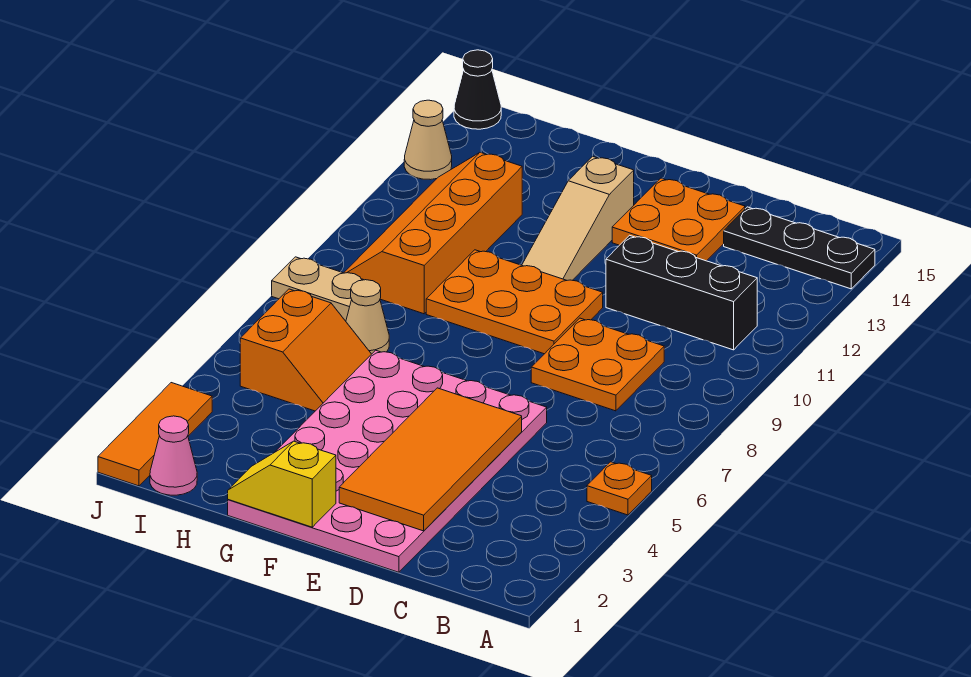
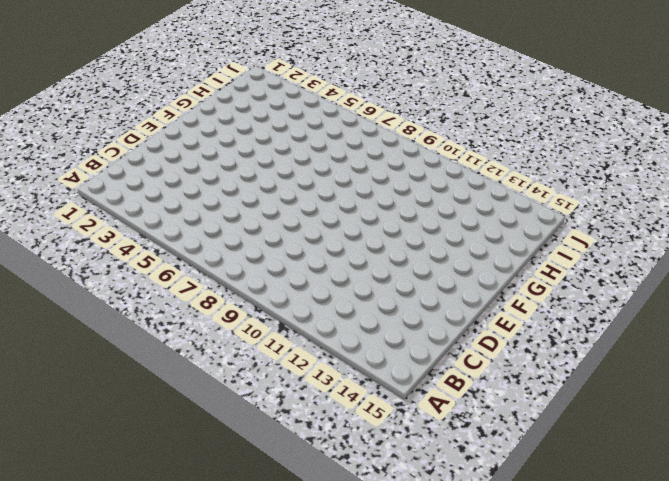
none -> orange plate A5 level 1
none -> black plate A14:C14 level 1
none -> black brick B11:D11 level 1

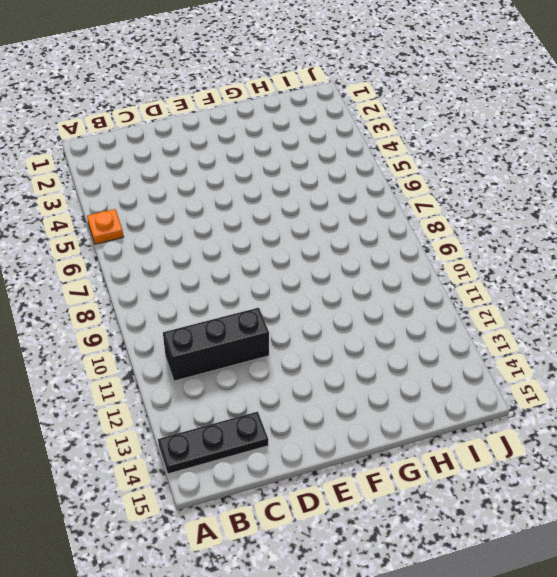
none -> orange plate C8:D9 level 1
none -> pink plate D1:G6 level 1
none -> orange plate D13:E14 level 1

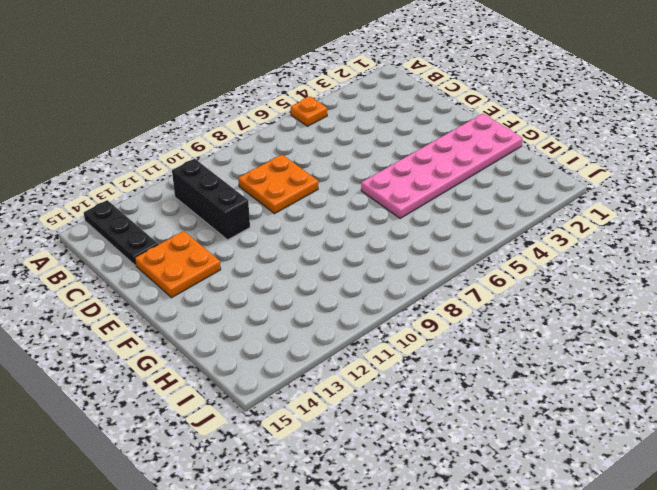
pink plate F1:G6 level 1 -> pink plate D1:G6 level 1
none -> orange plate E9:G10 level 1
none -> tan slope F11:F13 level 1 top 13
none -> orange slope H5:I6 level 1 top I

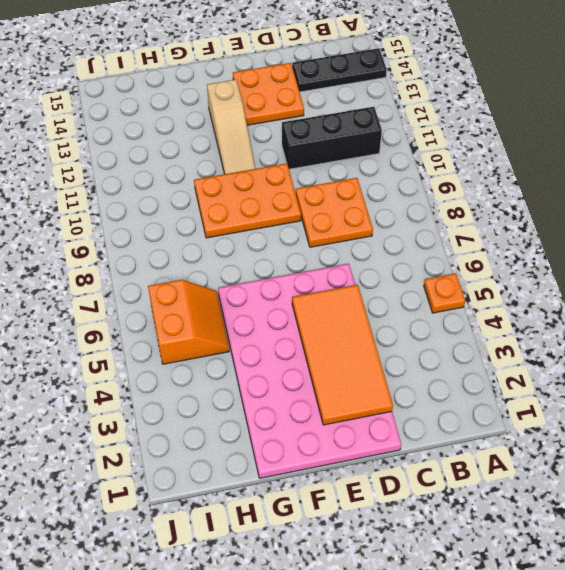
none -> tan cone H7 level 1
none -> orange slope H9:I12 level 1 top H
none -> pink cone I1 level 1

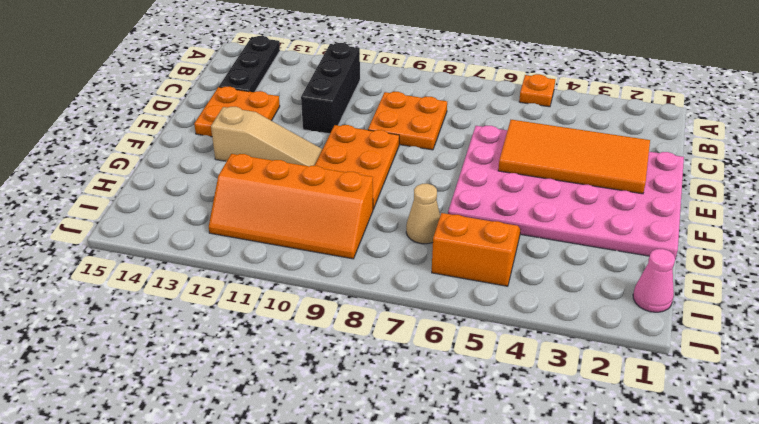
none -> tan plate I8:J8 level 1
none -> orange tile J1:J3 level 1
none -> tan cone J13 level 1

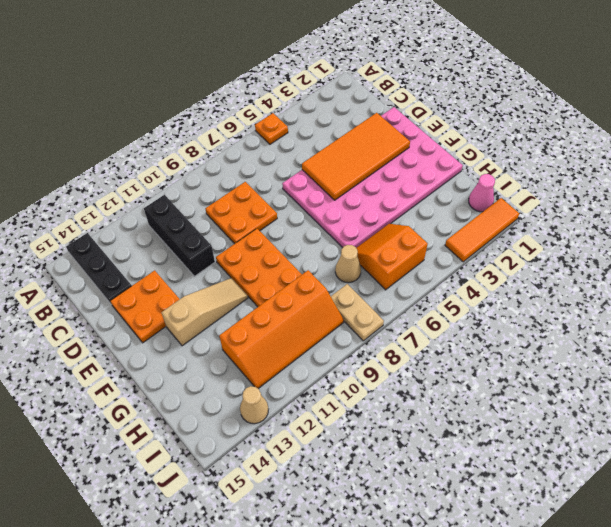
none -> black cone J15 level 1
none -> yellow slope F1:G1 level 2 top F

